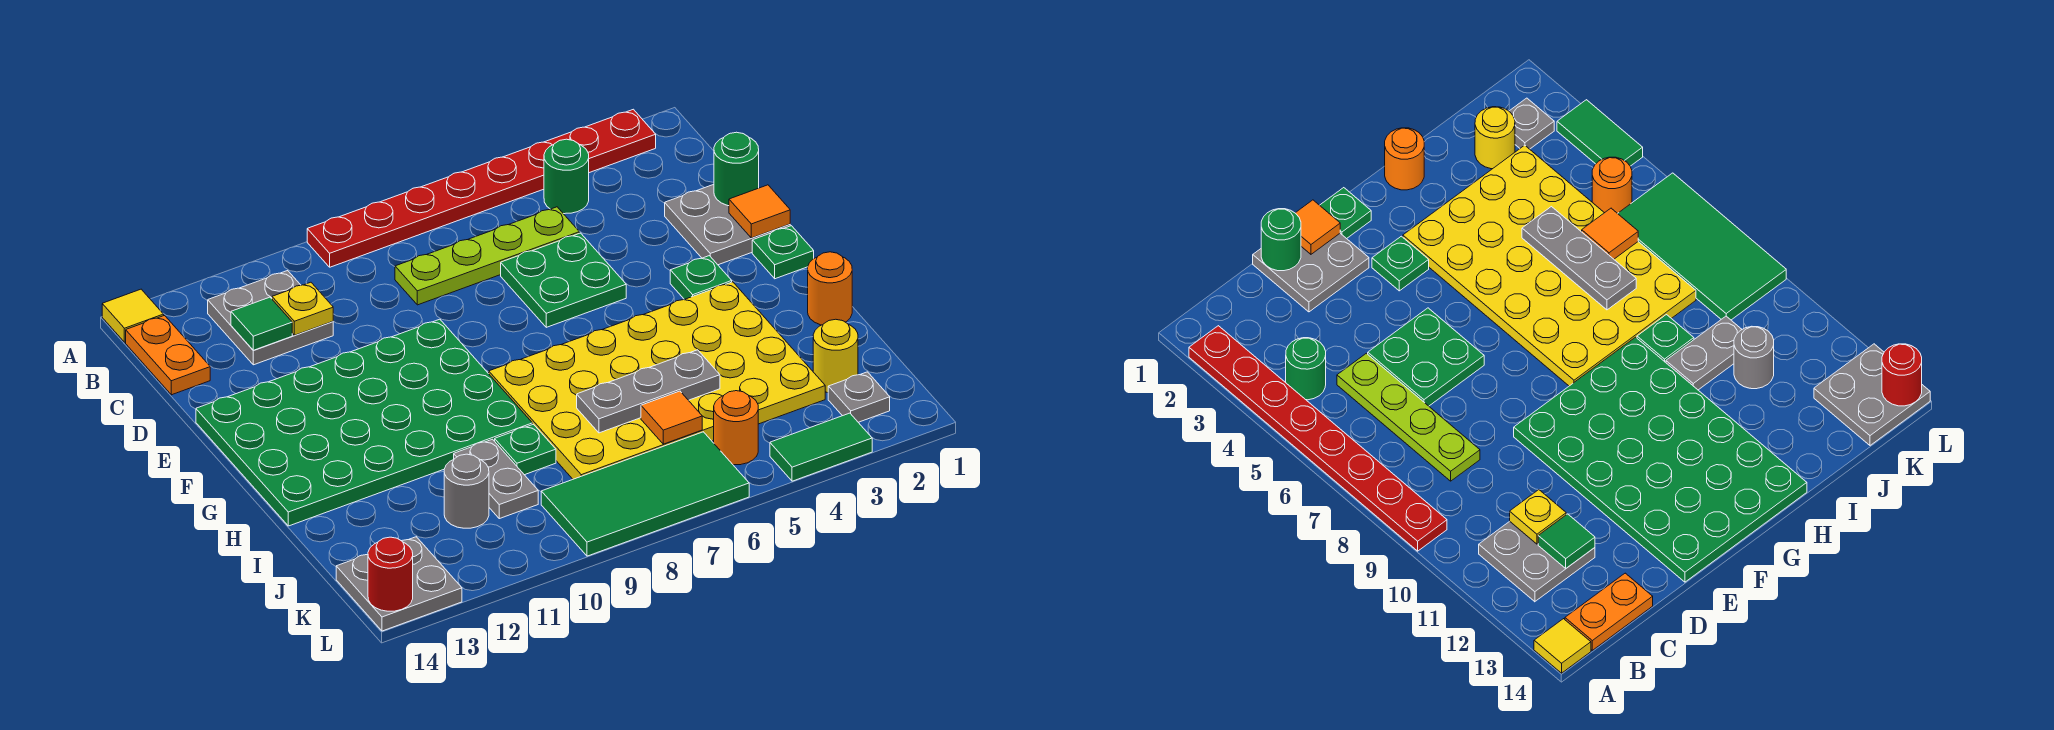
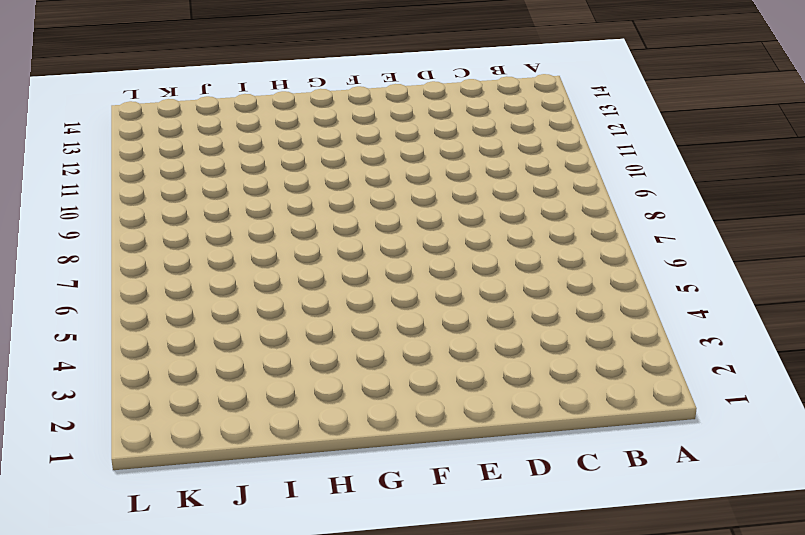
none -> red plate A2:A9 level 1
none -> yellow tile A14 level 1
none -> green round brick B4 level 1

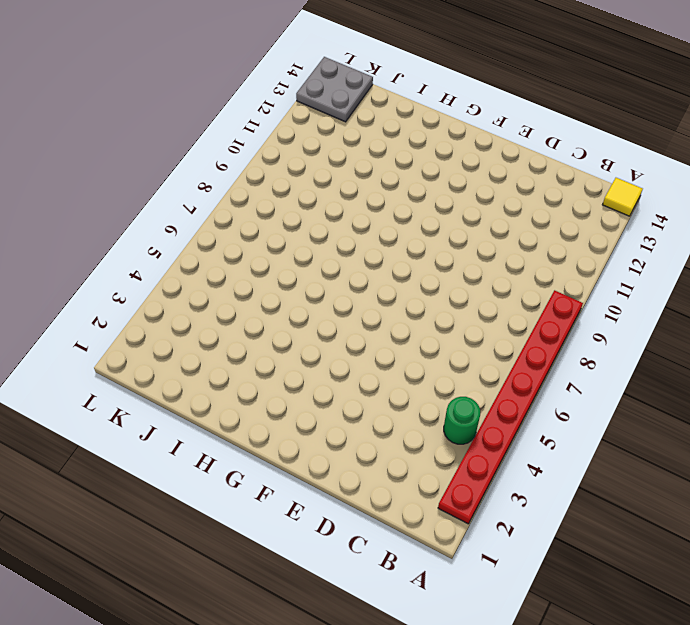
none -> grey plate B11:C12 level 1
none -> orange plate B14:C14 level 1
none -> lime plate C5:C8 level 1

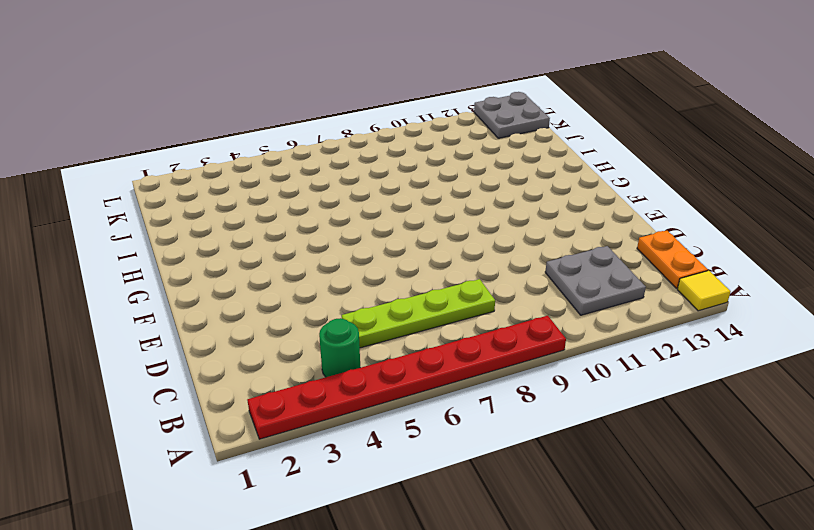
none -> grey plate D1:E2 level 1
none -> green plate D5:E6 level 1
none -> green plate E9:H14 level 1

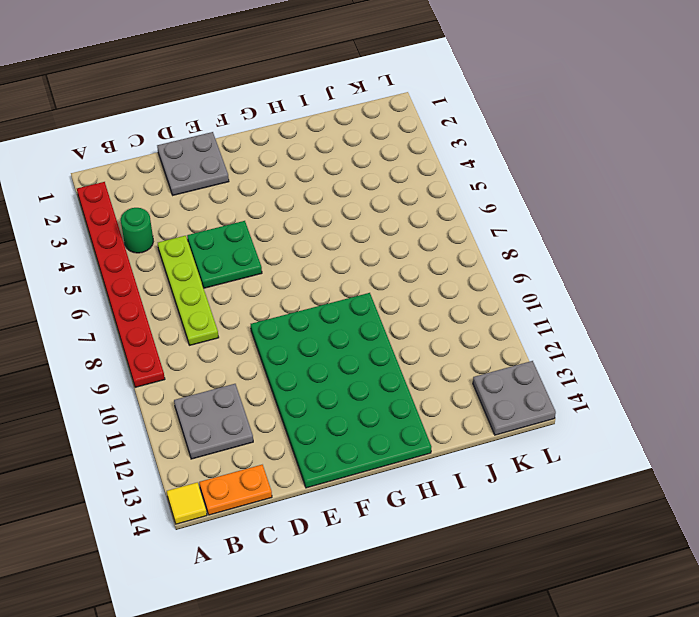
none -> green plate F1 level 1
none -> green plate F3 level 1
none -> yellow plate G3:J8 level 1

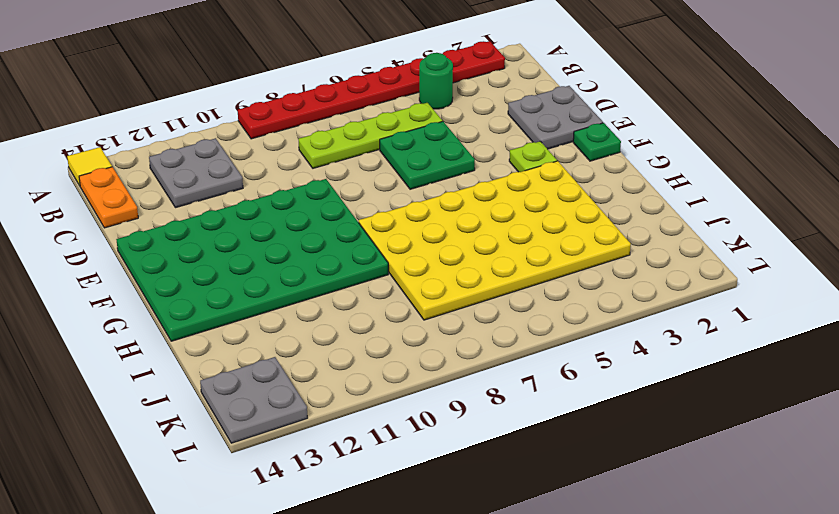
lime plate F3 level 1 -> green plate F3 level 1
none -> orange round brick H1 level 1
none -> green plate I9 level 1
none -> grey plate I10:J10 level 1

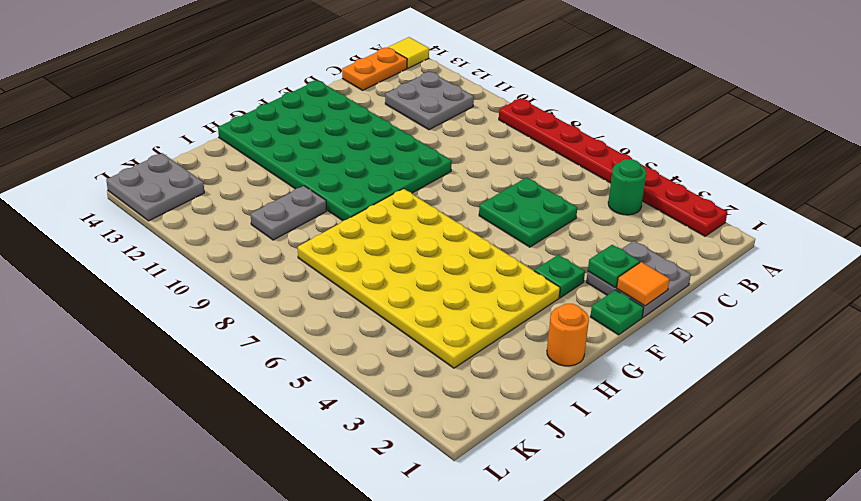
green plate E2 level 2 -> green plate I9 level 1
none -> lime plate C5:C8 level 1
none -> yellow round brick J2 level 1
none -> grey round brick J11 level 1

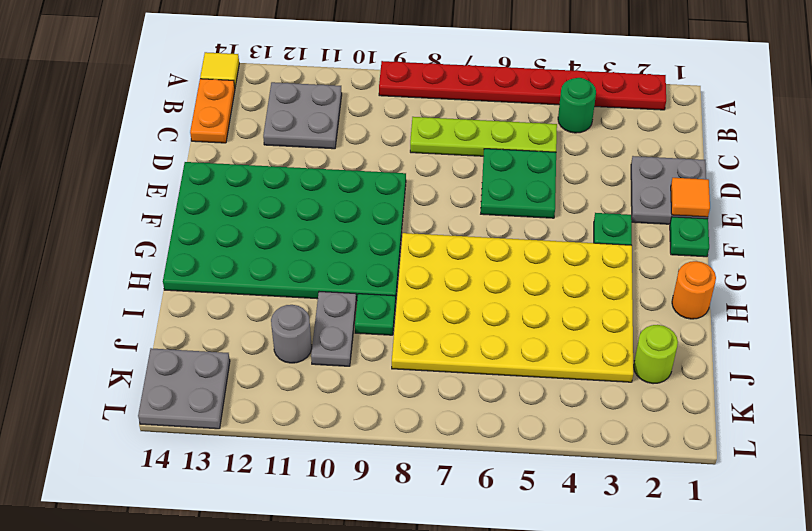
lime round brick J2 level 1 -> yellow round brick J2 level 1
none -> grey plate K2 level 1
none -> orange round brick K5 level 1
none -> green tile K6:L9 level 1

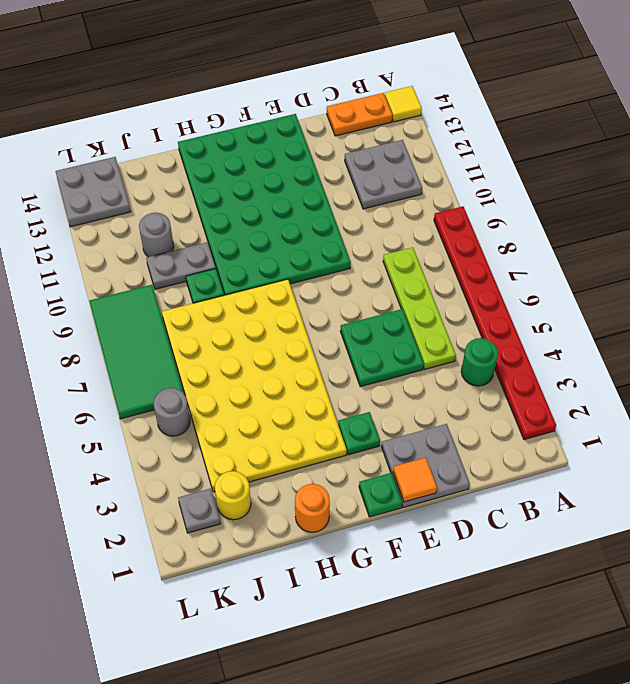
grey round brick K5 level 1 -> orange round brick K5 level 1
none -> green tile L3:L4 level 1
none -> yellow plate C11 level 2
none -> green tile C12 level 2

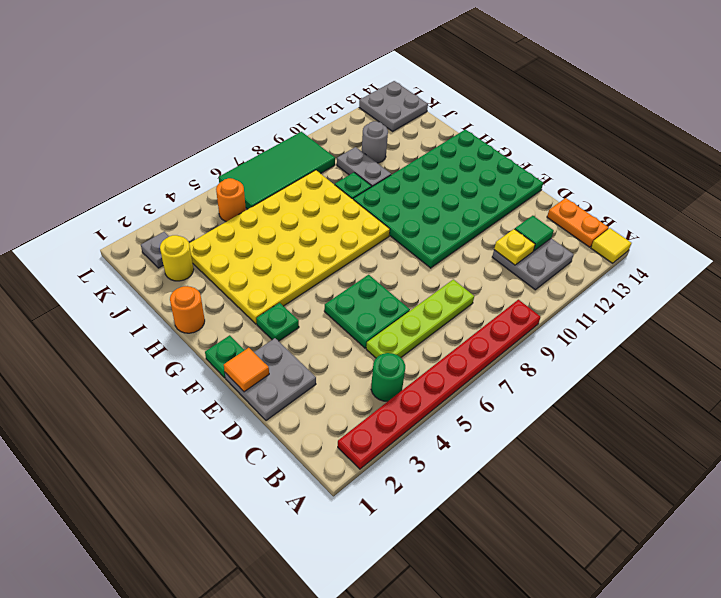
none -> green tile L3:L4 level 1
none -> green round brick D1 level 2
none -> grey plate I5:I7 level 2

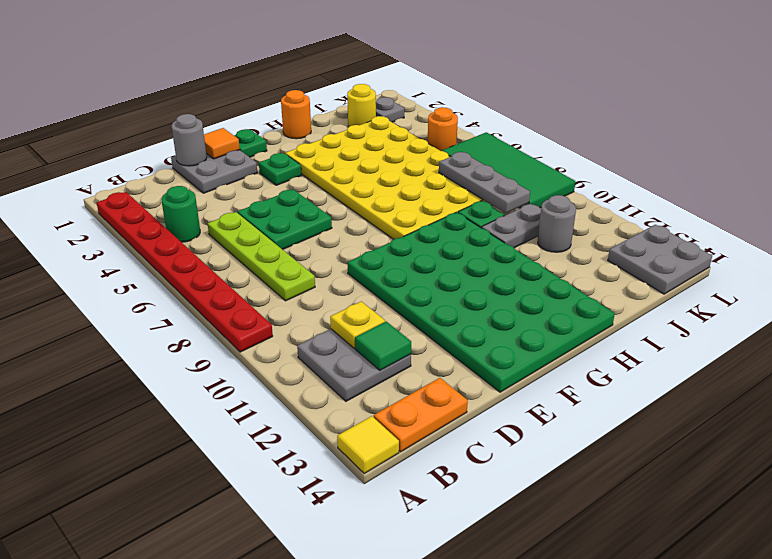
grey round brick D1 level 2 -> green round brick D1 level 2
grey plate J7:J9 level 2 -> grey plate I5:I7 level 2
none -> green tile L3:L4 level 1
none -> orange tile J6 level 2
none -> red round brick L14 level 2

